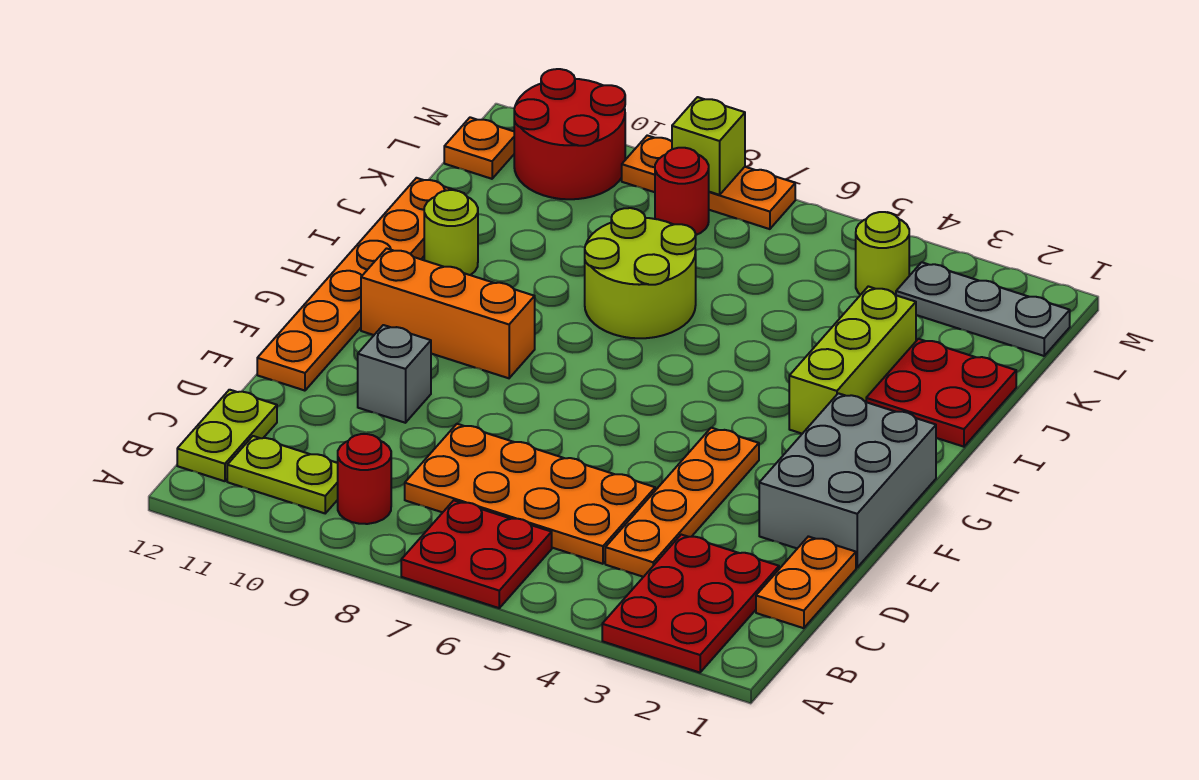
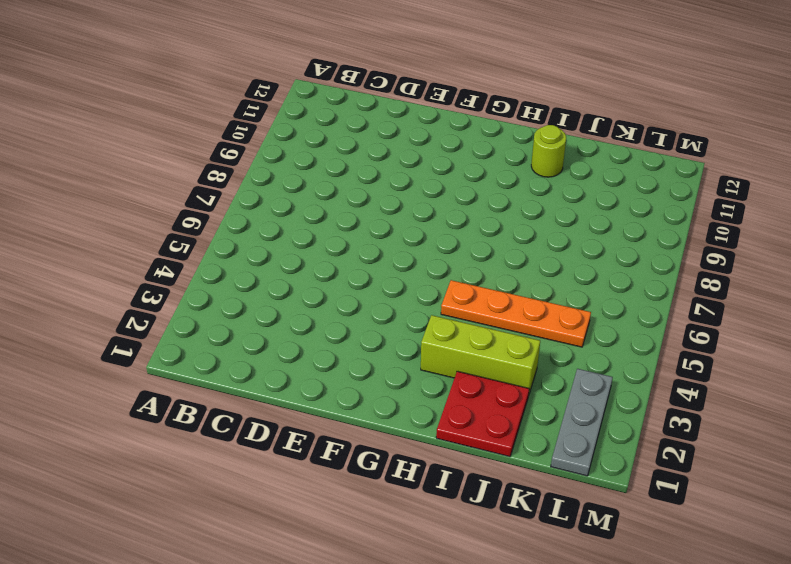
orange plate H5:K5 level 1 -> orange plate C4:F4 level 1
none -> red plate A2:C3 level 1
none -> red plate A6:B7 level 1
none -> red round brick B9 level 1

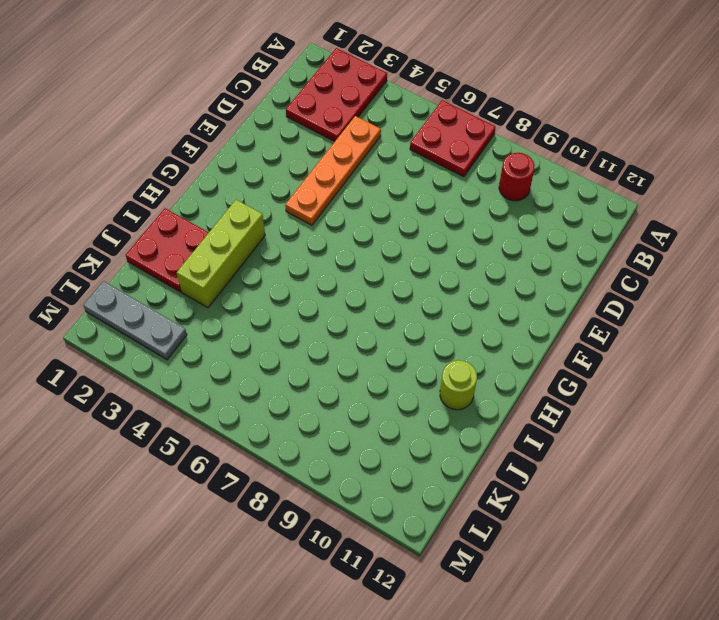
none -> lime plate B10:B11 level 1
none -> lime plate B12:C12 level 1
none -> orange plate C1:D1 level 1

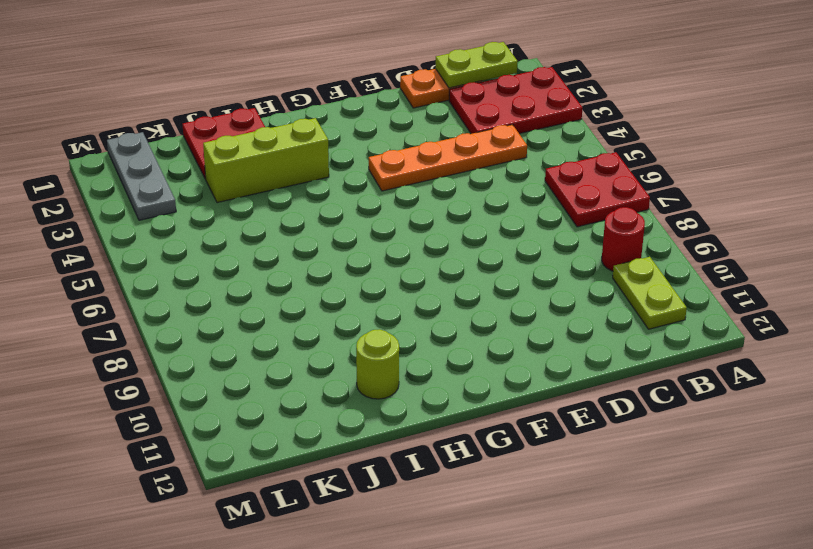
lime plate B1:C1 level 2 -> lime plate B12:C12 level 1
none -> orange plate C5:D8 level 1
none -> grey brick E1:G2 level 1
none -> grey brick E10 level 1

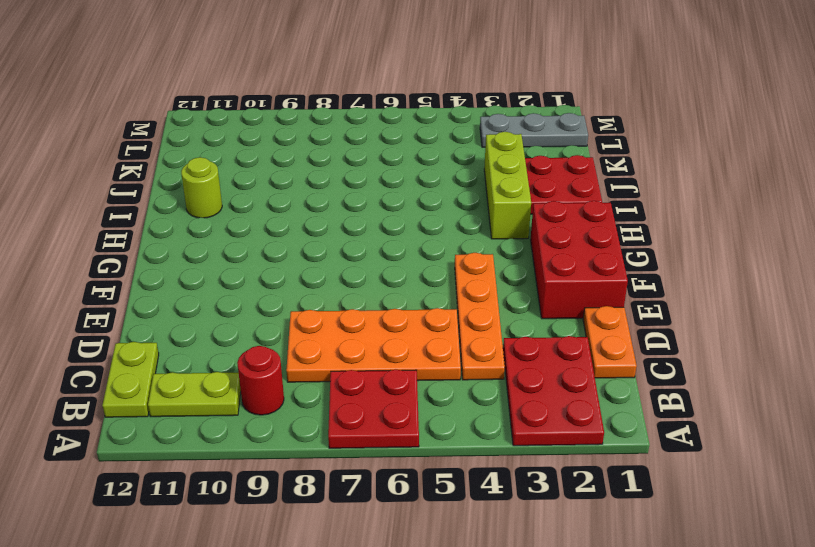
red brick E1:G2 level 1 -> grey brick E1:G2 level 1
none -> grey brick E10 level 1
none -> orange plate E12:J12 level 1
none -> orange brick G9:G11 level 1

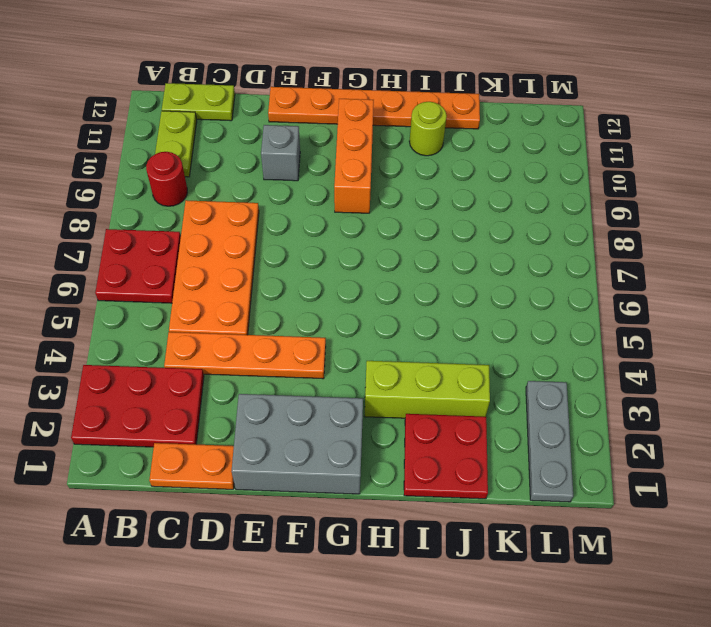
none -> lime round brick I7:J8 level 1
none -> lime round brick L4 level 1
none -> red round brick L8 level 1

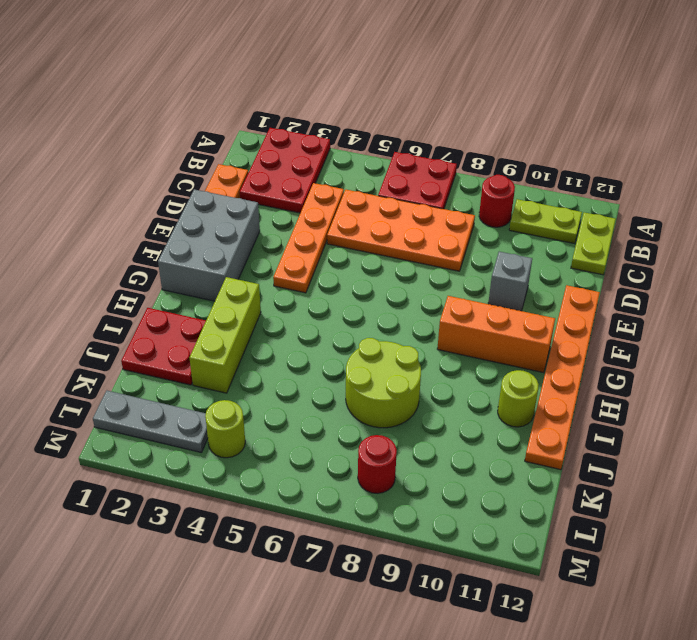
none -> red round brick L10:M11 level 1
none -> orange plate L12 level 1
none -> orange plate M7:M9 level 1

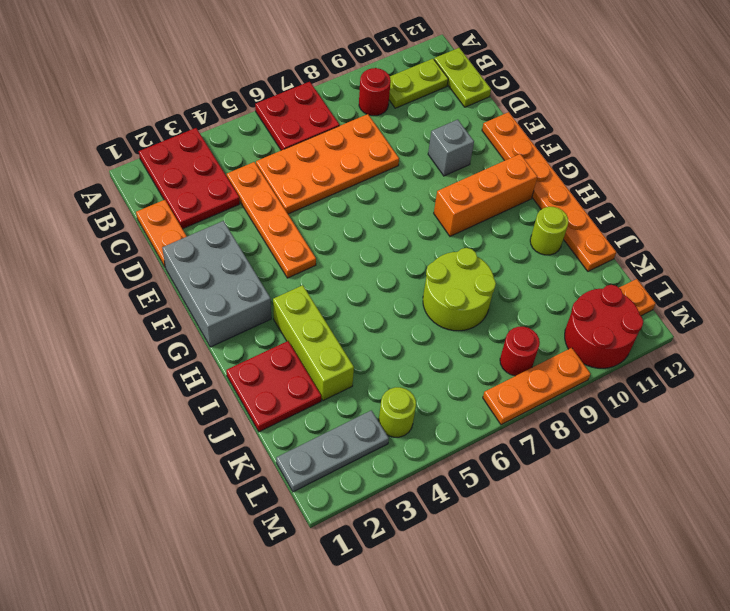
none -> lime brick M8 level 2

